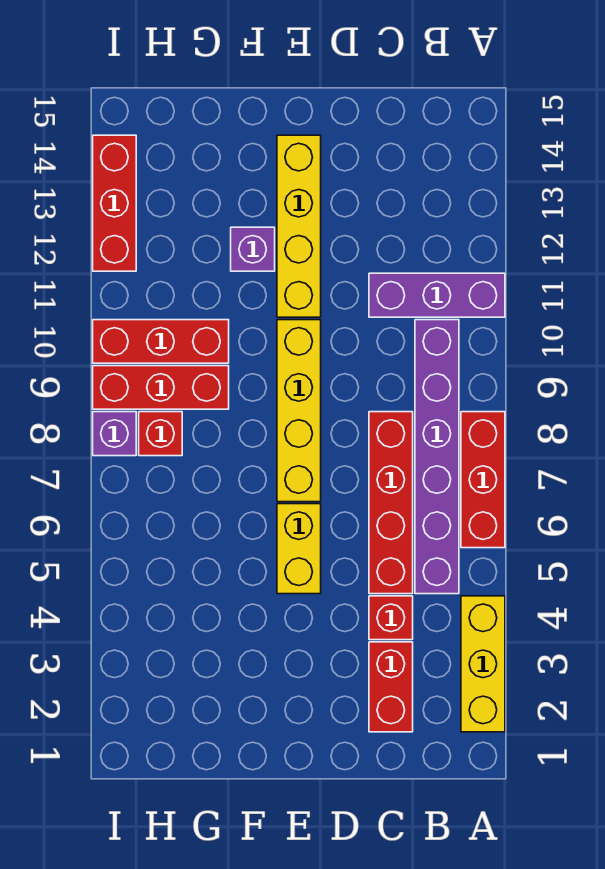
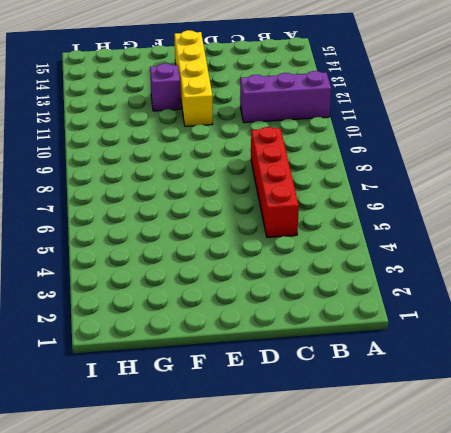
none -> yellow brick A2:A4 level 1
none -> red brick A6:A8 level 1
none -> purple brick B5:B10 level 1

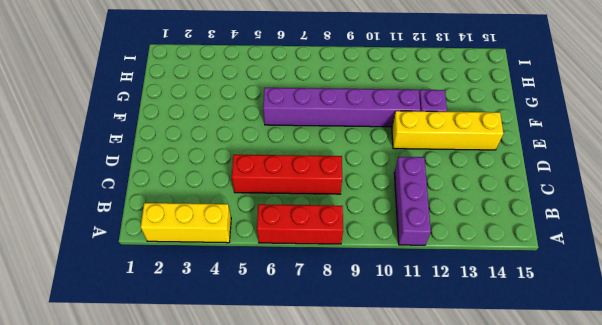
purple brick F6:F11 level 1 -> purple brick B5:B10 level 1
none -> red brick C2:C3 level 1
none -> red brick C4 level 1
none -> yellow brick E5:E6 level 1

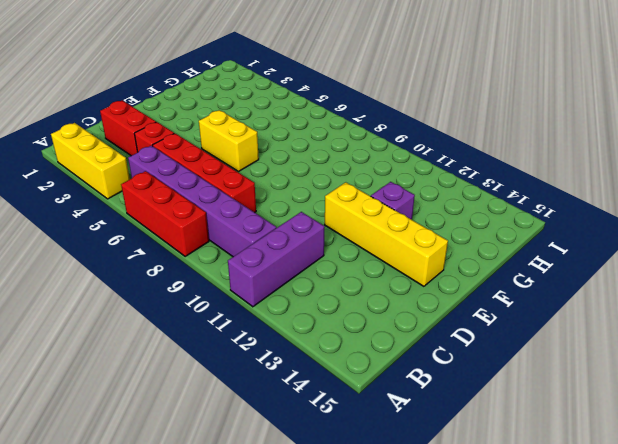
none -> yellow brick E7:E10 level 1
none -> red brick G9:I9 level 1
none -> red brick G10:I10 level 1

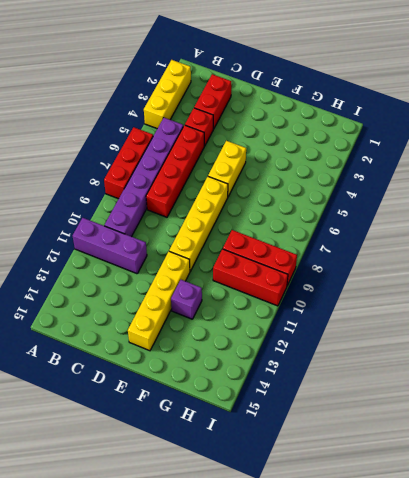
none -> red brick H8 level 1
none -> purple brick I8 level 1
none -> red brick I12:I14 level 1

